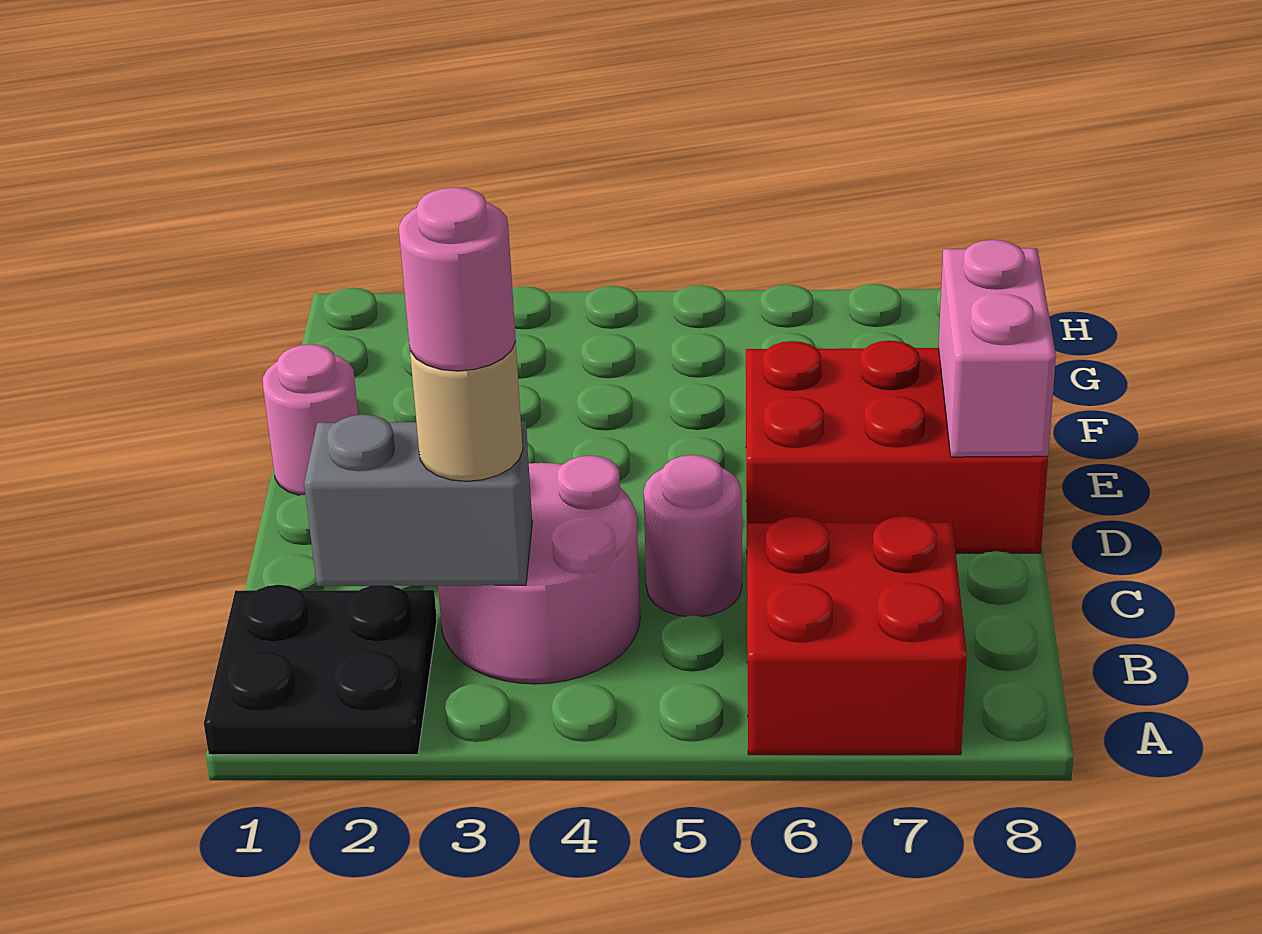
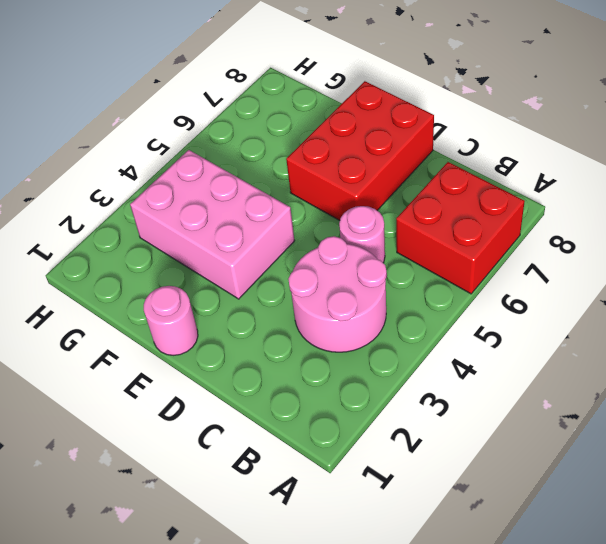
pink brick E3:G4 level 1 -> none
none -> black plate A1:B2 level 1
none -> grey brick B2:B3 level 2

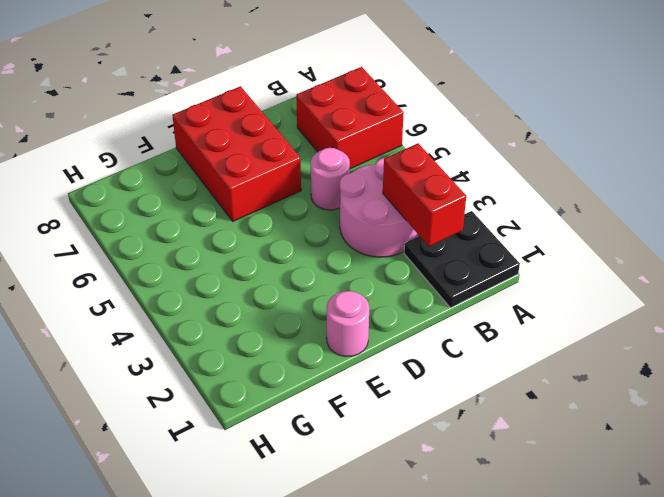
red brick B2:B3 level 2 -> grey brick B2:B3 level 2
none -> pink brick D8:E8 level 2
none -> tan round brick B3 level 3

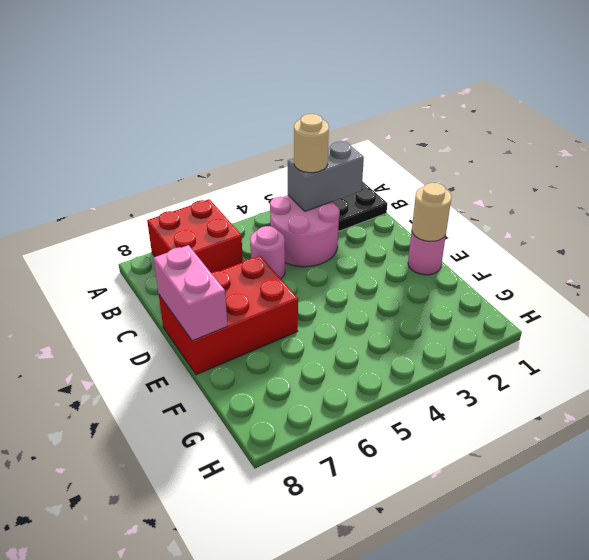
tan round brick E1 level 2 -> none
none -> pink round brick B3 level 4

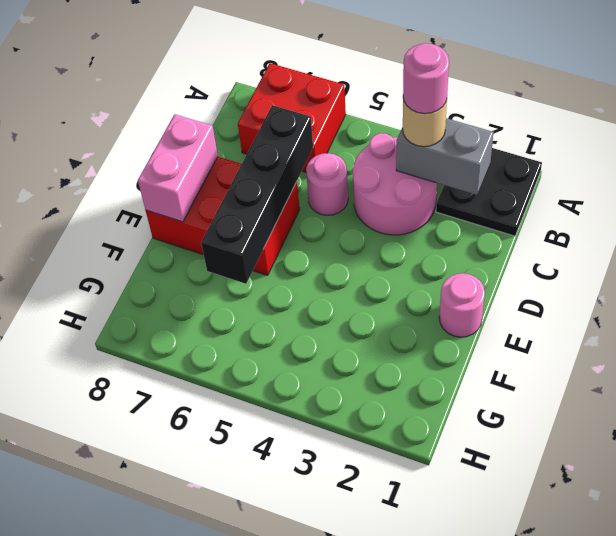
black brick C6:F6 level 2 -> none

